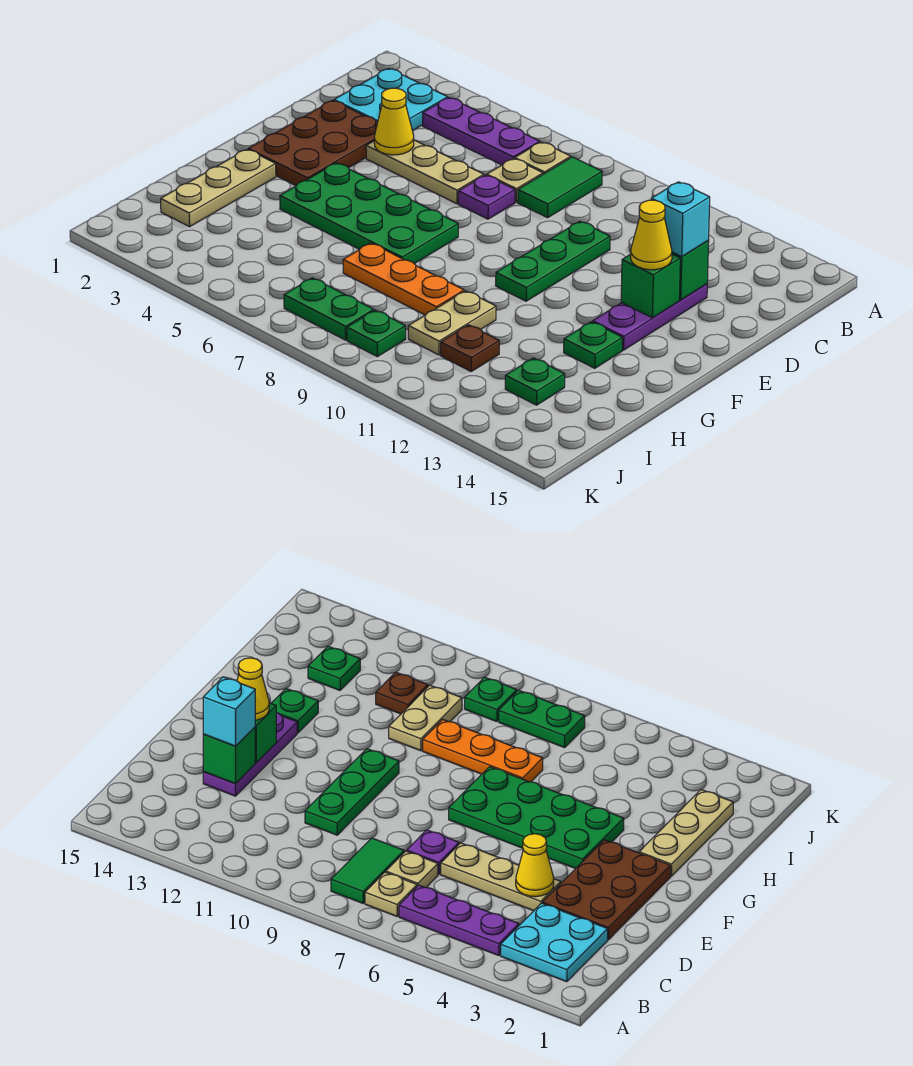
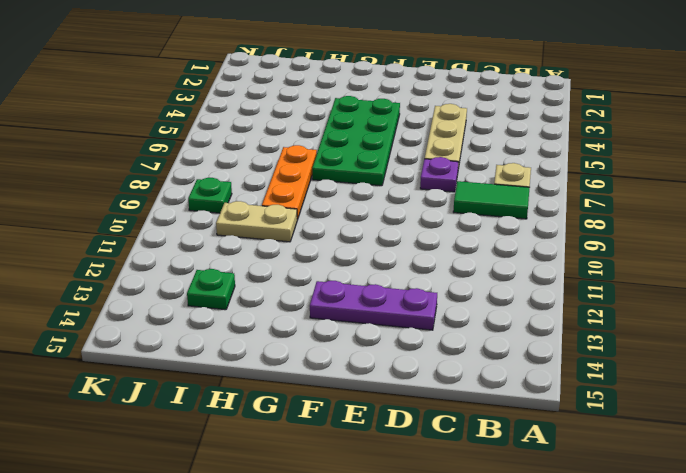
none -> cyan plate B2:C3 level 1
none -> purple plate B4:B6 level 1
none -> tan plate C7 level 1

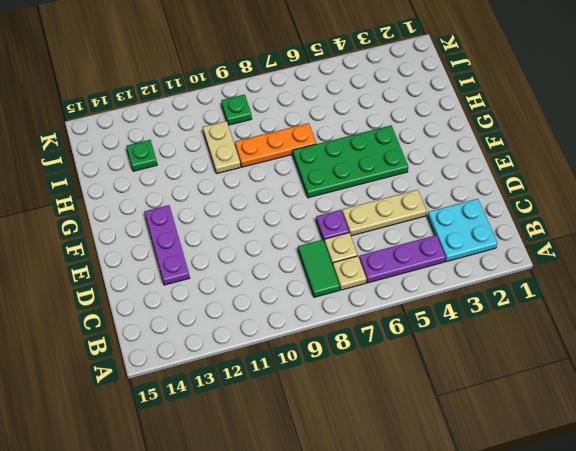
none -> brown plate D2:F3 level 1
none -> green plate D10:F10 level 1
none -> tan plate G2:I2 level 1

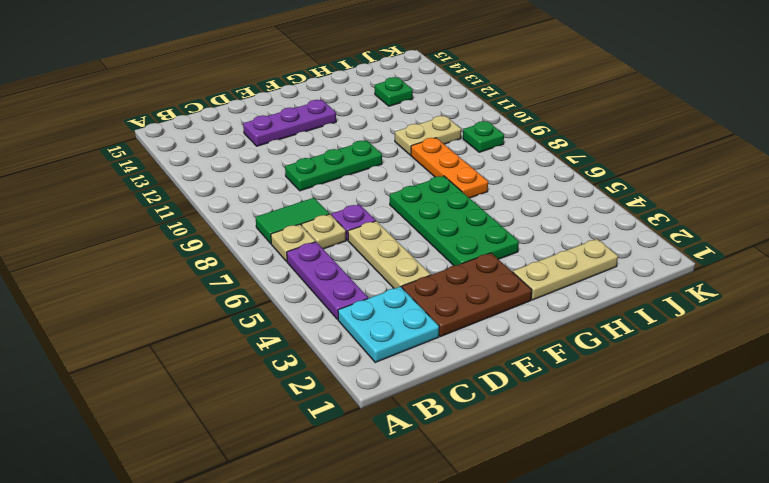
none -> green plate G13 level 1
none -> brown plate I11 level 1
none -> green plate J7:J8 level 1

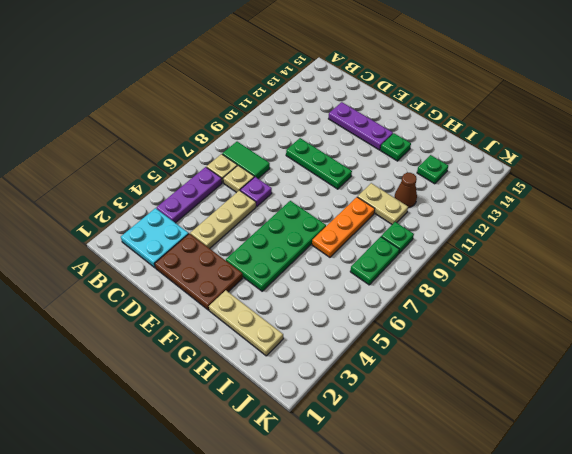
brown cone I11 level 1 -> brown plate I11 level 1
none -> yellow cone D4 level 2
none -> green brick D13 level 2
none -> green brick E13 level 2

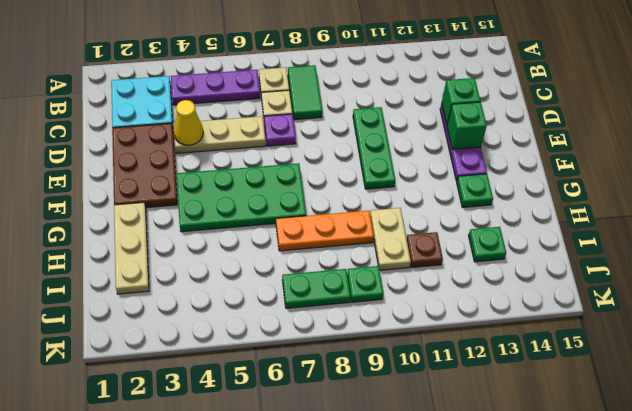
none -> cyan brick D13 level 3
none -> yellow cone E13 level 3

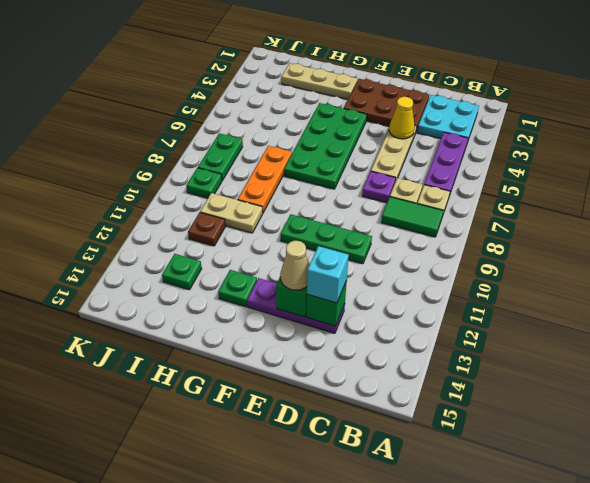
tan cone E13 level 3 -> yellow cone E13 level 3

